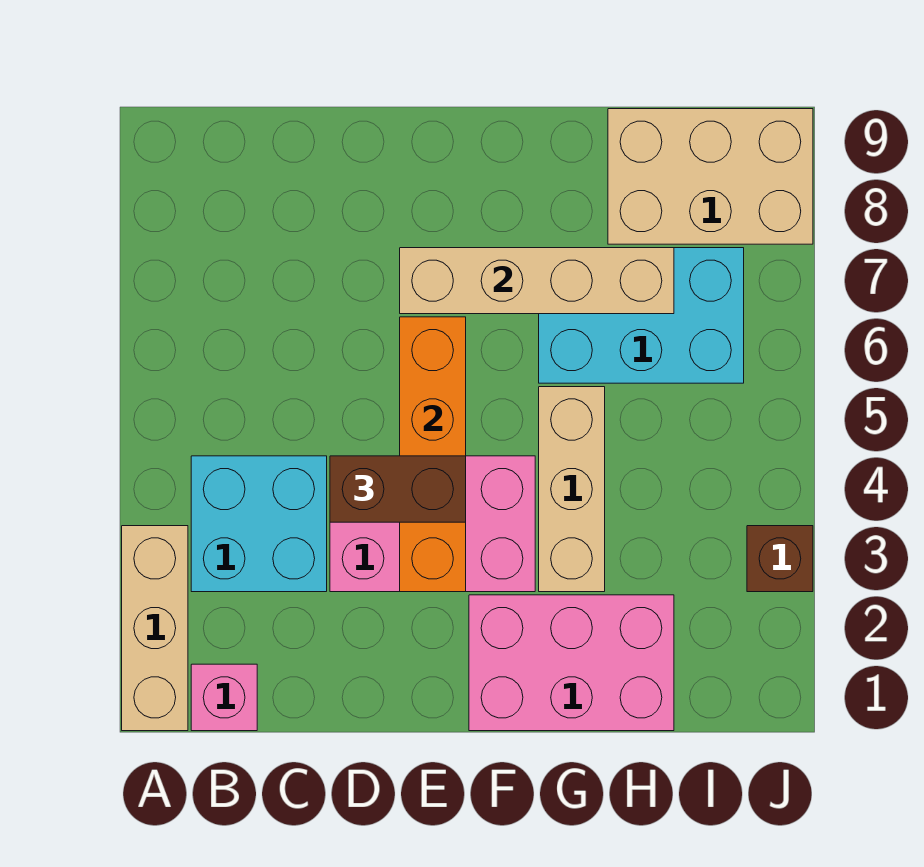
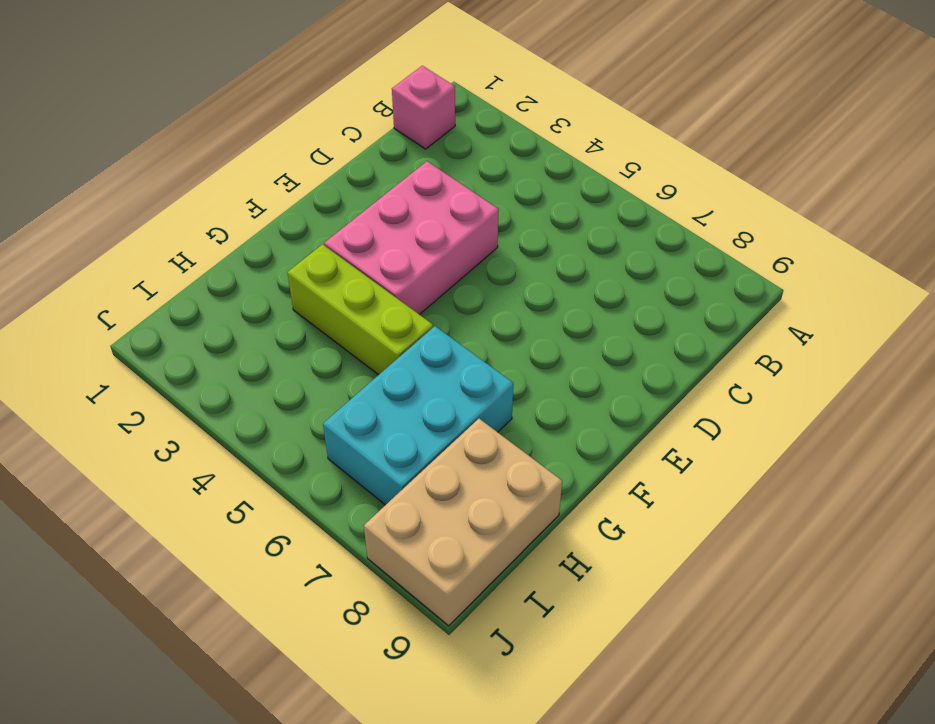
lime brick G3:G5 level 1 -> tan brick G3:G5 level 1
none -> tan brick A1:A3 level 1
none -> cyan brick B3:C4 level 1
none -> pink brick F1:H2 level 1

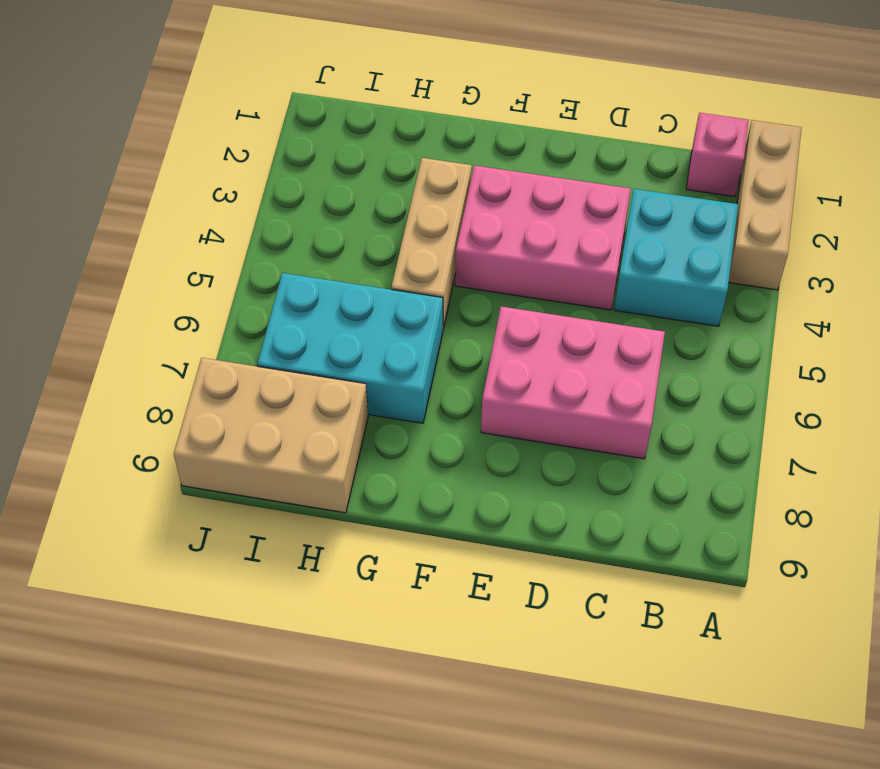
pink brick C6:E7 level 1 -> pink brick F1:H2 level 1
none -> brown brick J3 level 1
none -> orange brick E3:E6 level 2
none -> tan brick E7:H7 level 2

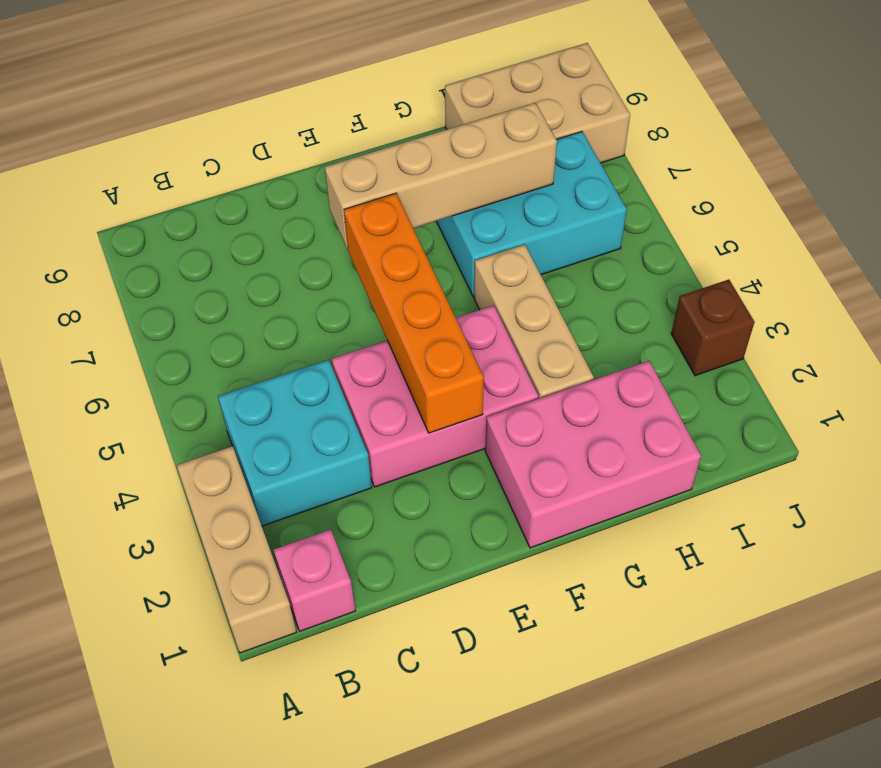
none -> brown brick D4:E4 level 3

